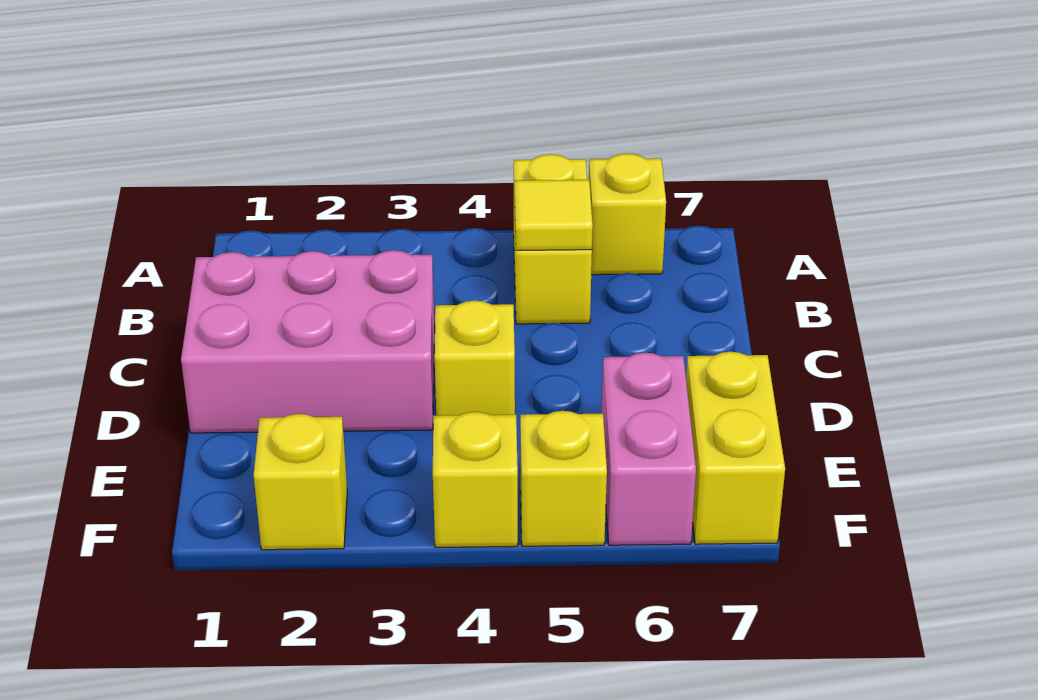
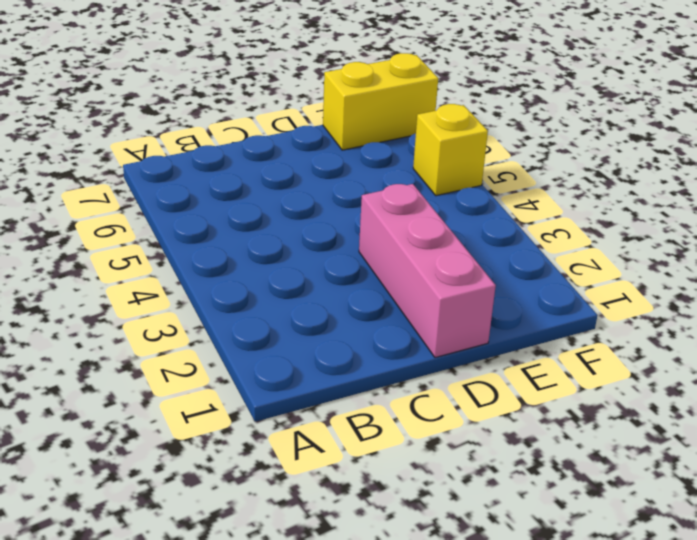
pink brick D1:D3 level 1 -> pink brick C1:D3 level 1
none -> yellow brick A5:B5 level 1
none -> yellow brick A6 level 1

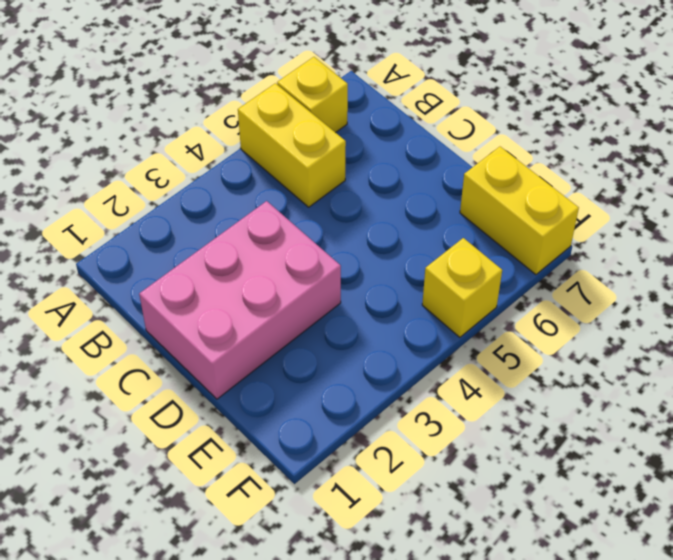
none -> yellow brick D4 level 1
none -> pink brick E6:F6 level 1

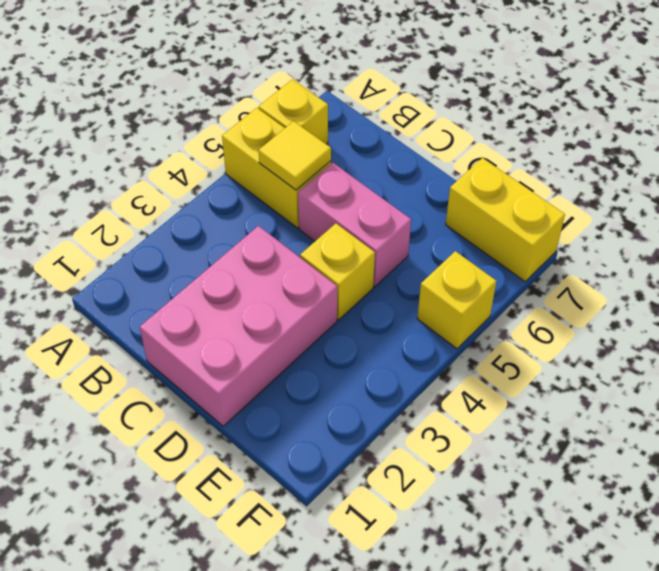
pink brick C5:D5 level 1 -> pink brick E6:F6 level 1
none -> yellow brick F2 level 1
none -> yellow brick F4 level 1

